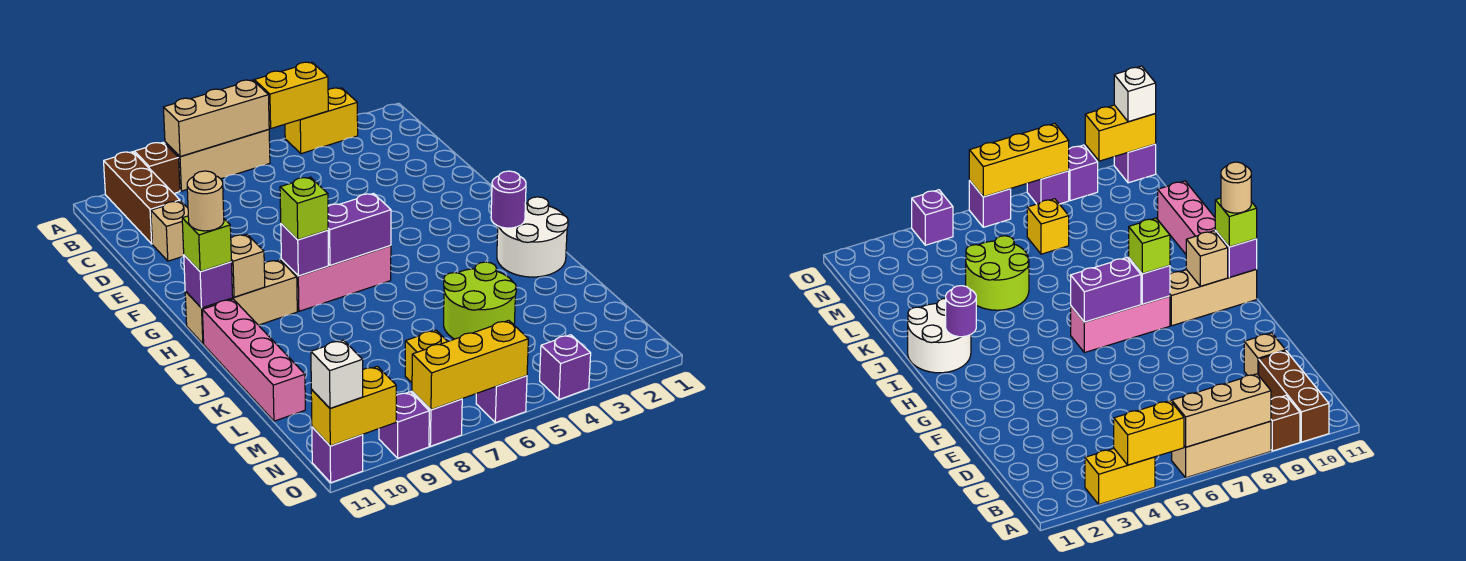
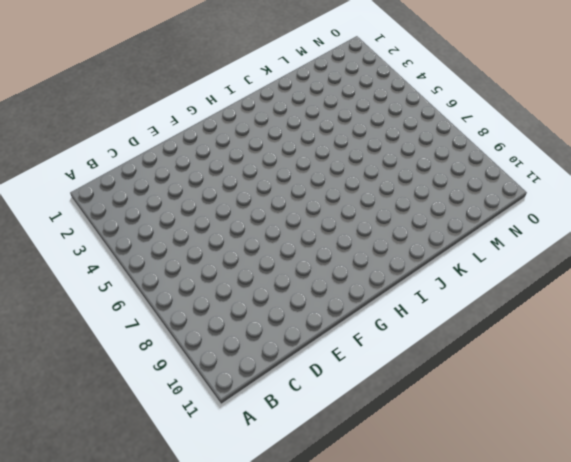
none -> yellow brick A3:A4 level 1
none -> tan brick A6:A8 level 1
none -> brown brick A9 level 1

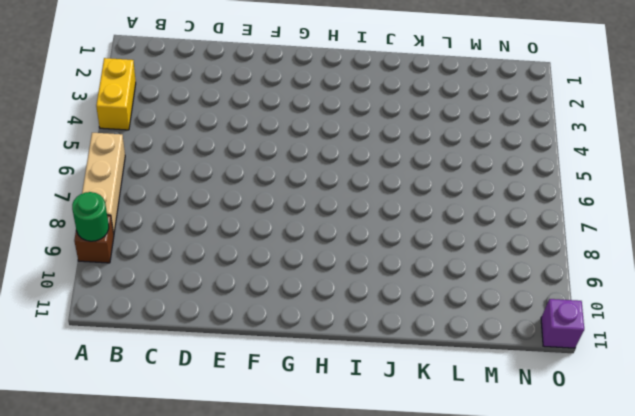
green round brick A9 level 2 -> none
none -> brown brick A10:C10 level 1
none -> tan brick D10 level 1
none -> pink brick H6:H8 level 1

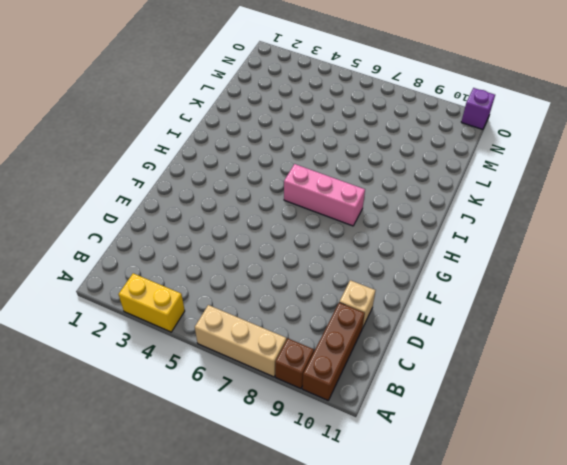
none -> tan brick H9:H11 level 1
none -> white round brick I1:J2 level 1
none -> pink brick I11:L11 level 1

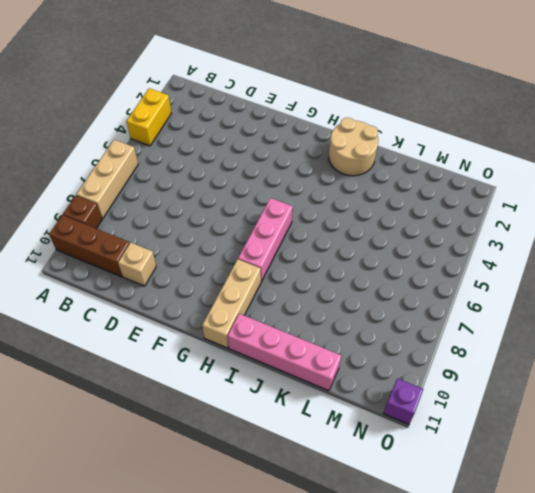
tan round brick I1:J2 level 1 -> white round brick I1:J2 level 1
none -> lime round brick K4:L5 level 1
none -> yellow brick M7 level 1
none -> purple brick O4 level 1

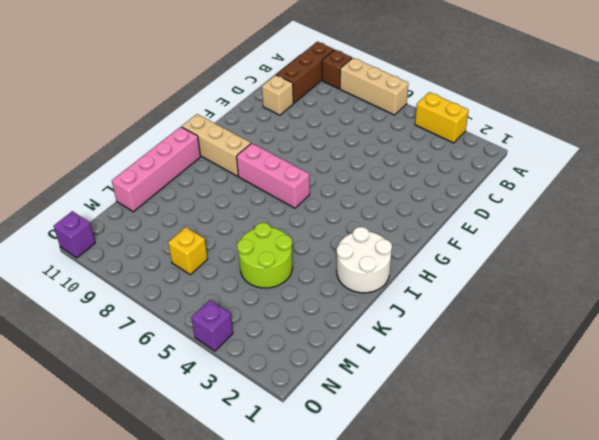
none -> purple brick O6 level 1
none -> purple brick O8 level 1
none -> purple brick O9 level 1

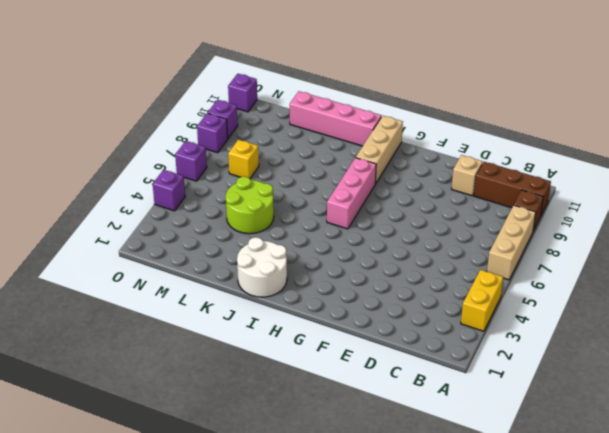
none -> yellow brick A4:A5 level 2
none -> tan brick A6:A8 level 2
none -> purple brick H6:H7 level 2

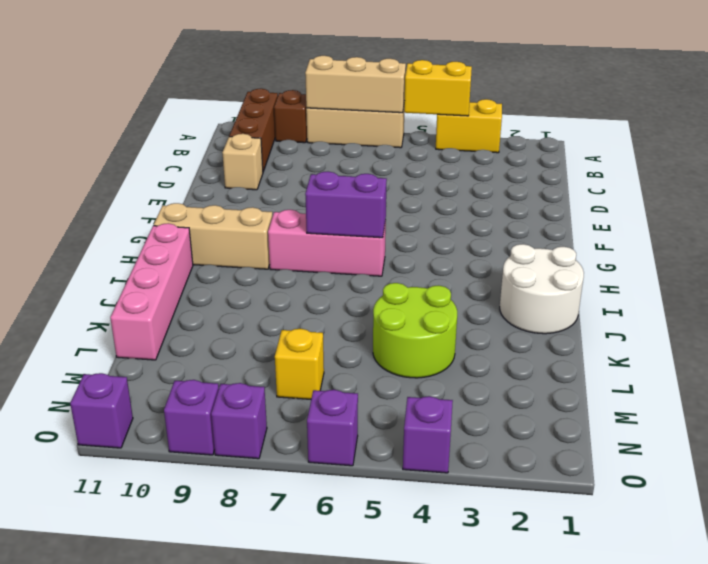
none -> purple brick H8 level 2
none -> tan brick H10 level 2
none -> purple brick H11 level 2

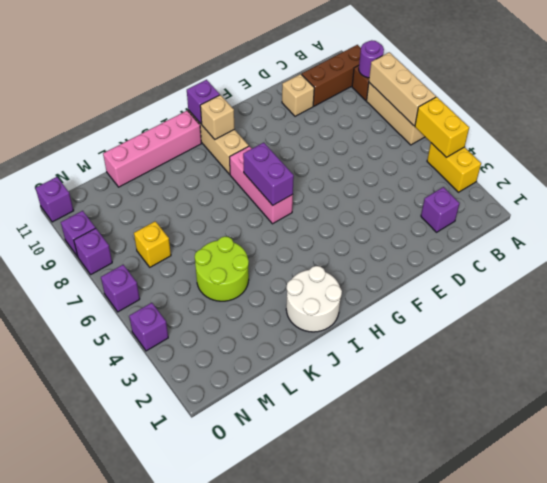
purple round brick A9 level 2 -> purple round brick I2 level 2
purple brick C2 level 1 -> purple brick H8 level 2
none -> yellow brick O6:O8 level 2
none -> yellow brick O10:O11 level 2
none -> lime brick H8 level 3

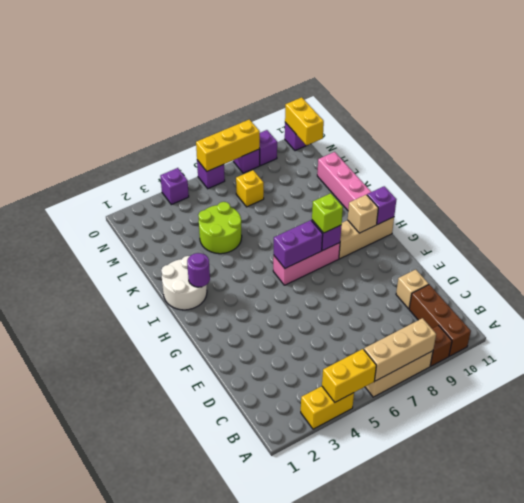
yellow brick N11:O11 level 2 -> yellow brick O10:O11 level 2
none -> lime brick H11 level 3
none -> white brick O11 level 3
none -> tan round brick H11 level 4

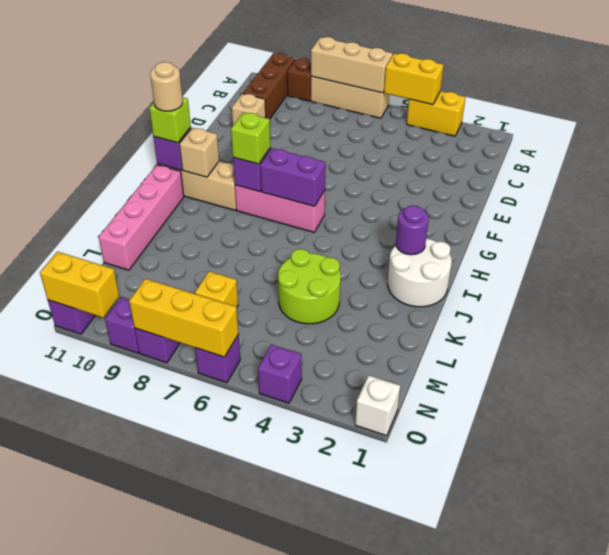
white brick O1 level 1 -> white brick O11 level 3

